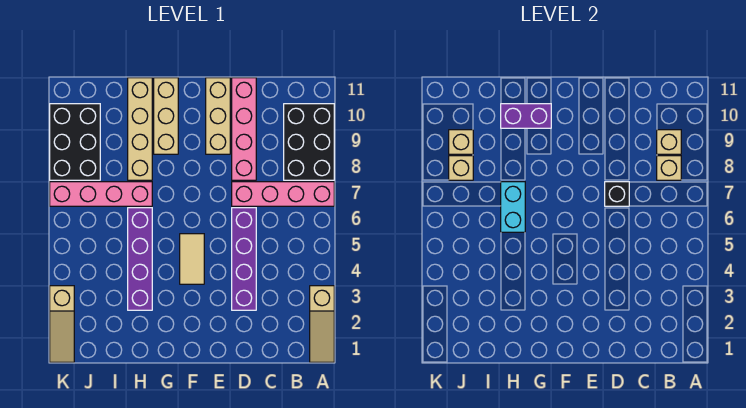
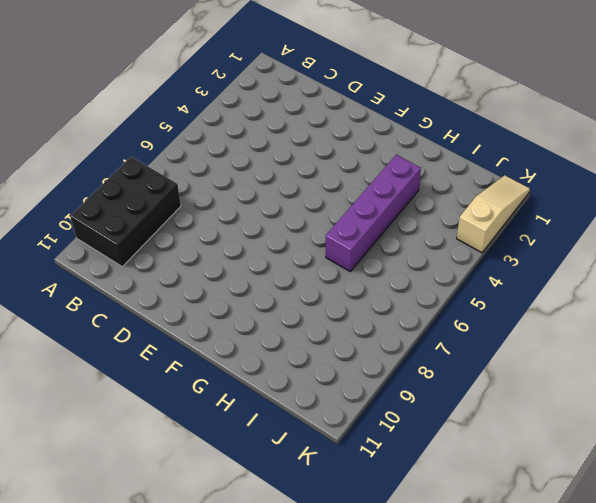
none -> tan slope A1:A3 level 1 top 3
none -> pink brick A7:D7 level 1
none -> purple brick D3:D6 level 1

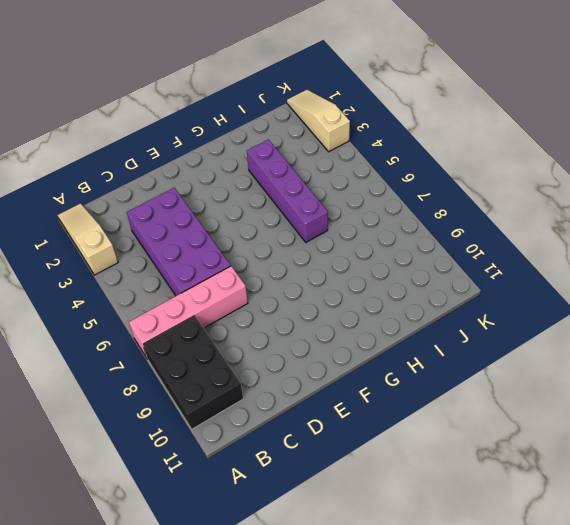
purple brick C3:D6 level 1 -> purple brick D3:D6 level 1
none -> pink brick D8:D11 level 1
none -> tan brick E9:E11 level 1
none -> tan tile F4:F5 level 1

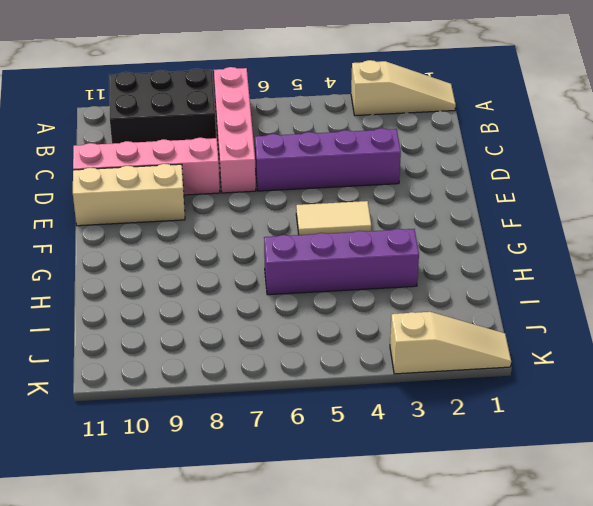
none -> tan brick G9:G11 level 1
none -> pink brick H7:K7 level 1
none -> tan brick H8:H11 level 1

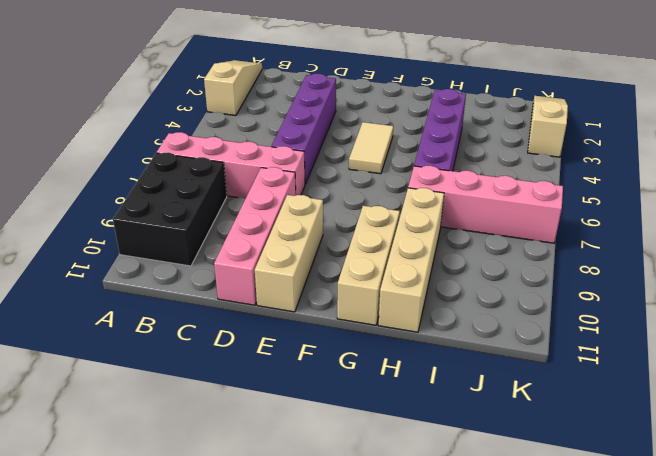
none -> black brick J8:K10 level 1
none -> tan brick B8 level 2
none -> tan brick B9 level 2

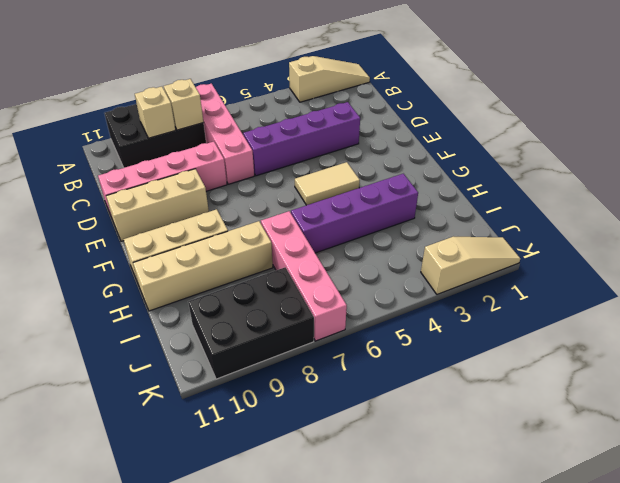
none -> black brick D7 level 2
none -> purple brick G10:H10 level 2
none -> cyan brick H6:H7 level 2

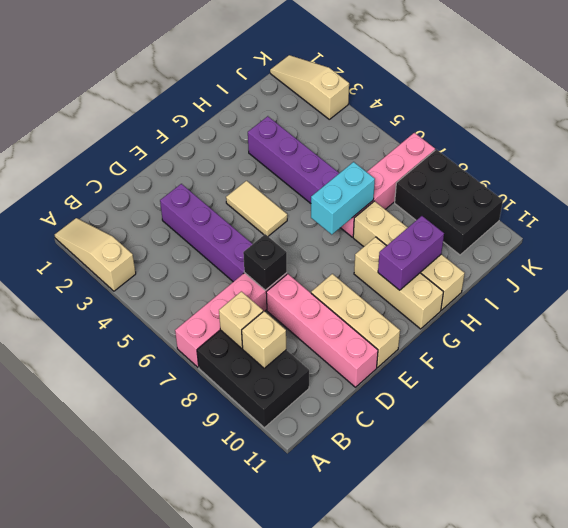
cyan brick G7:H7 level 2 -> cyan brick H6:H7 level 2
none -> tan brick J8 level 2
none -> tan brick J9 level 2

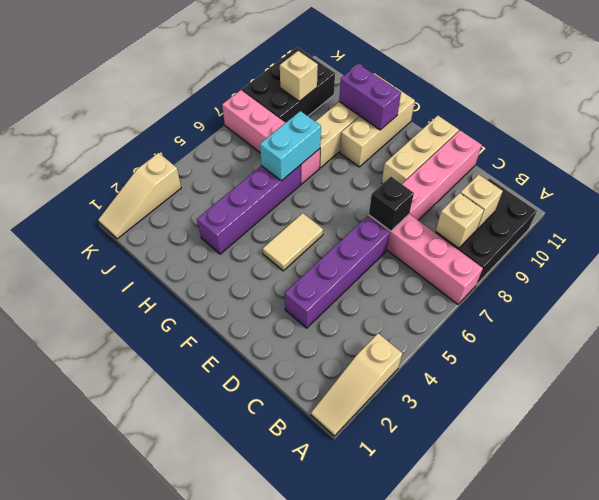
none -> tan brick J8 level 2

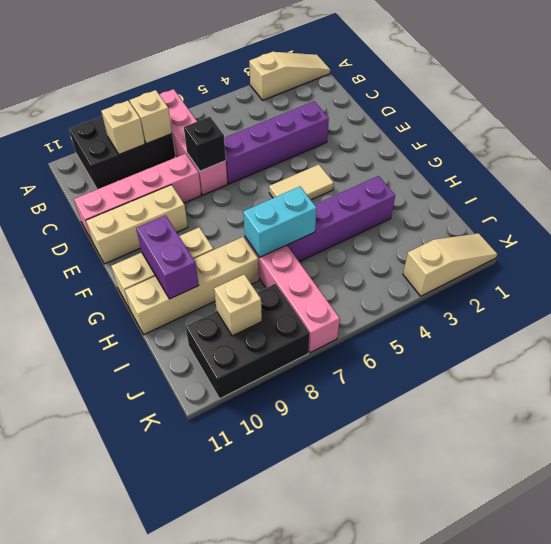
none -> tan brick J8 level 2

